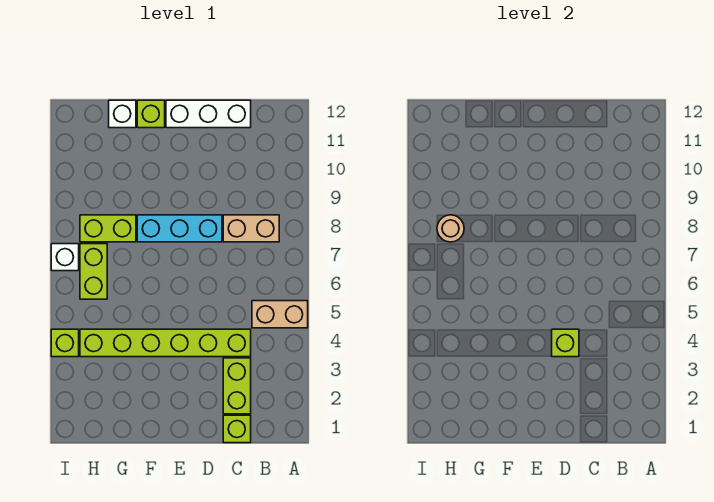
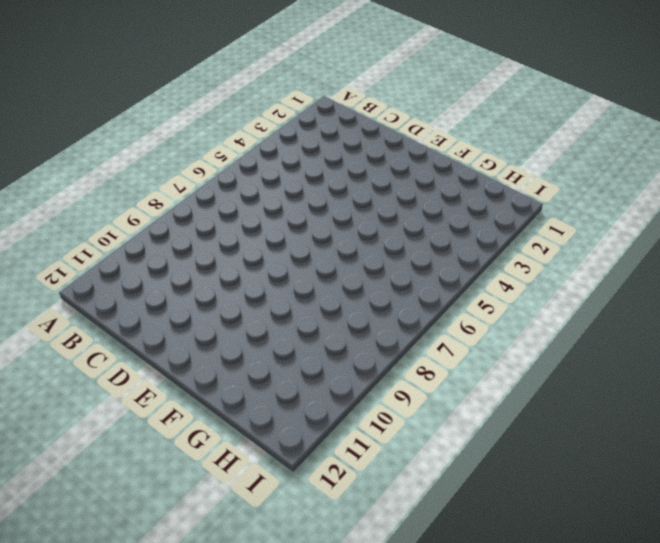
none -> tan brick A5:B5 level 1
none -> tan brick B8:C8 level 1
none -> lime brick C1 level 1

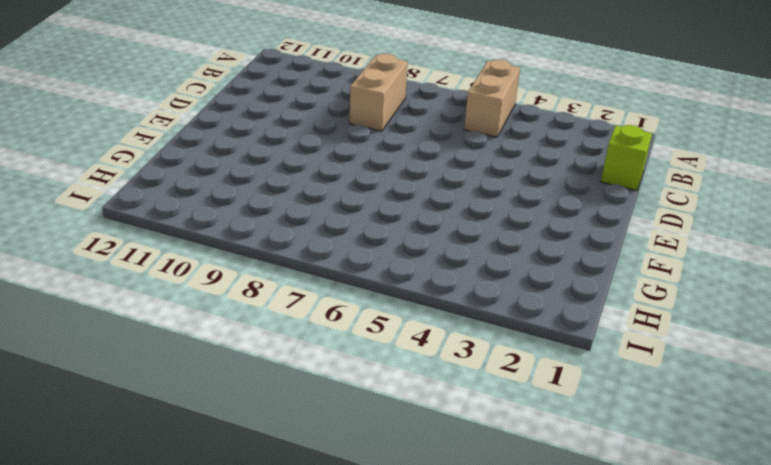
none -> lime brick C2:C3 level 1
none -> lime brick C4:H4 level 1
none -> white brick C12:E12 level 1

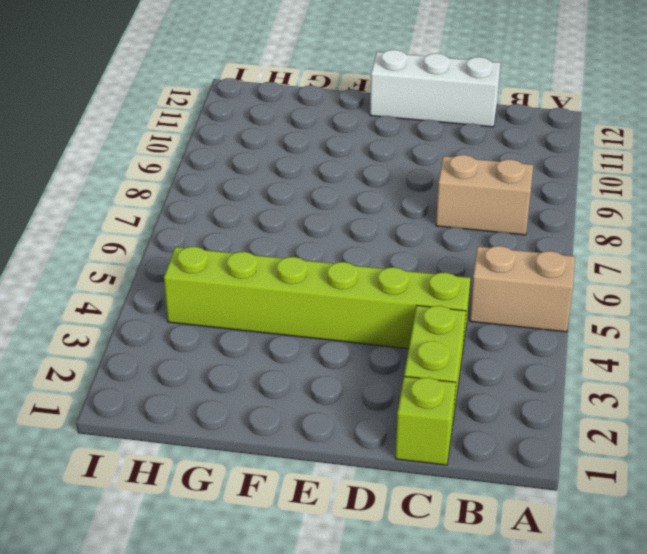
none -> cyan brick D8:F8 level 1
none -> lime brick F12 level 1
none -> lime brick G8:H8 level 1

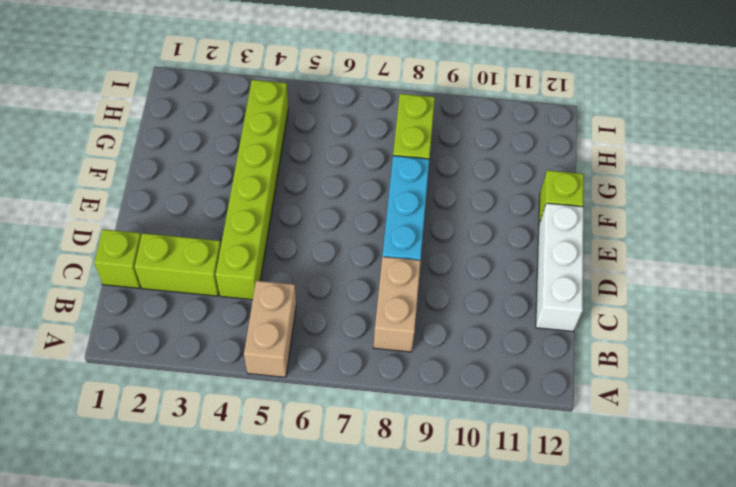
none -> white brick G12 level 1
none -> lime brick H6:H7 level 1
none -> lime brick I4 level 1

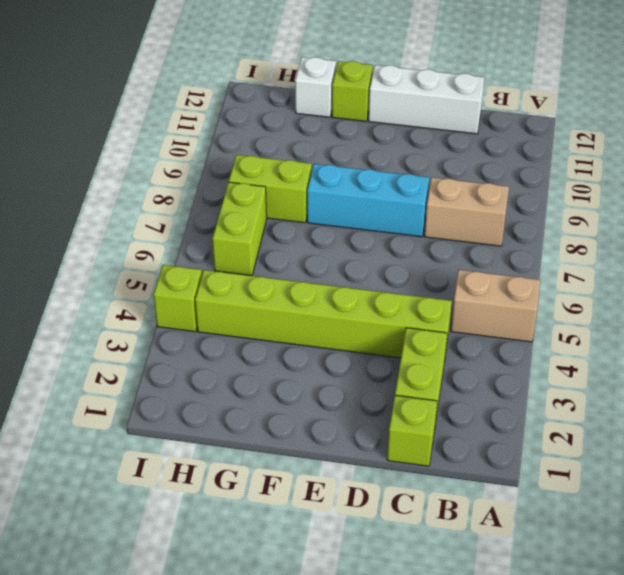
none -> white brick I7 level 1
none -> lime brick D4 level 2
none -> tan round brick H8 level 2

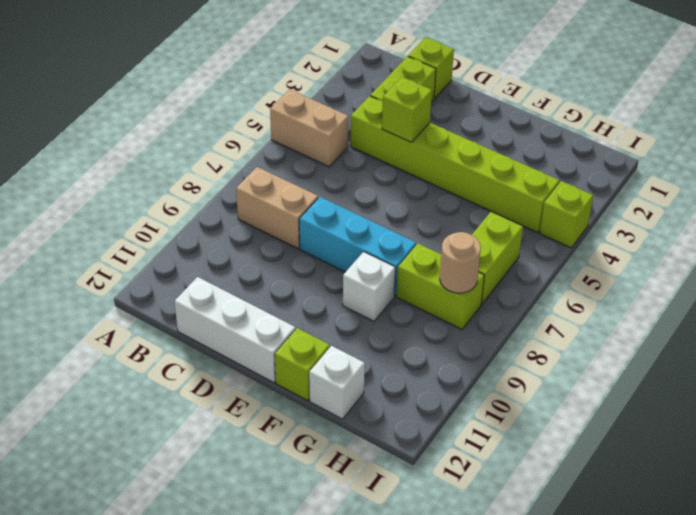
white brick F9 level 1 -> white brick I7 level 1

